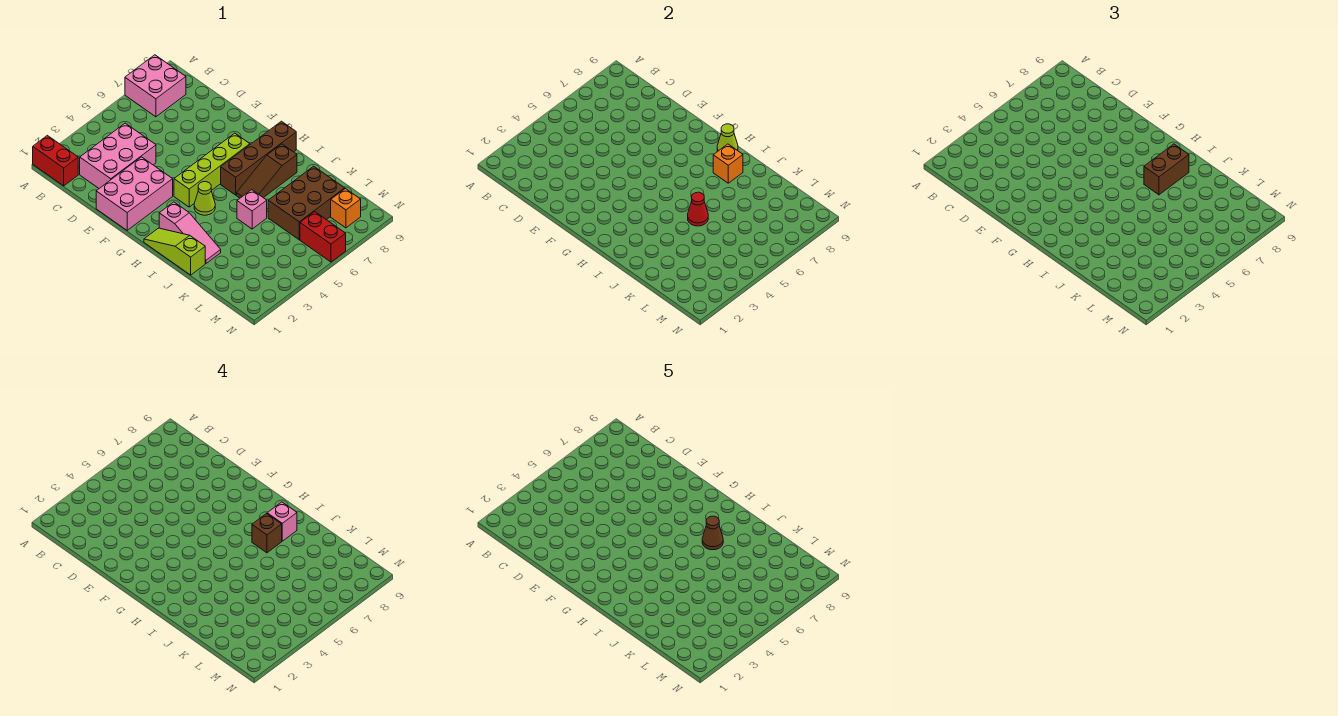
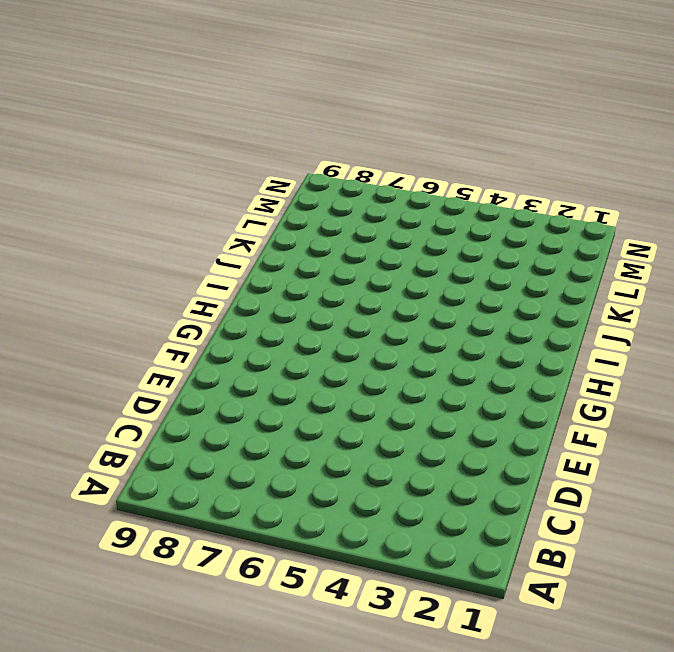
none -> red brick A1:B1 level 1
none -> pink brick A7:B8 level 1
none -> pink brick C2:D4 level 1

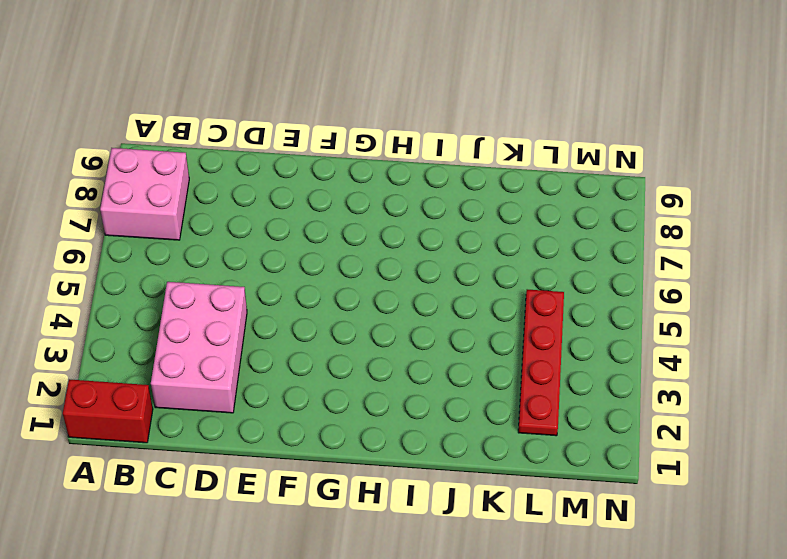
red plate L2:L5 level 1 -> none
none -> pink brick E1:F3 level 1
none -> lime brick G4:G7 level 1
none -> lime slope H1:J1 level 1 top J

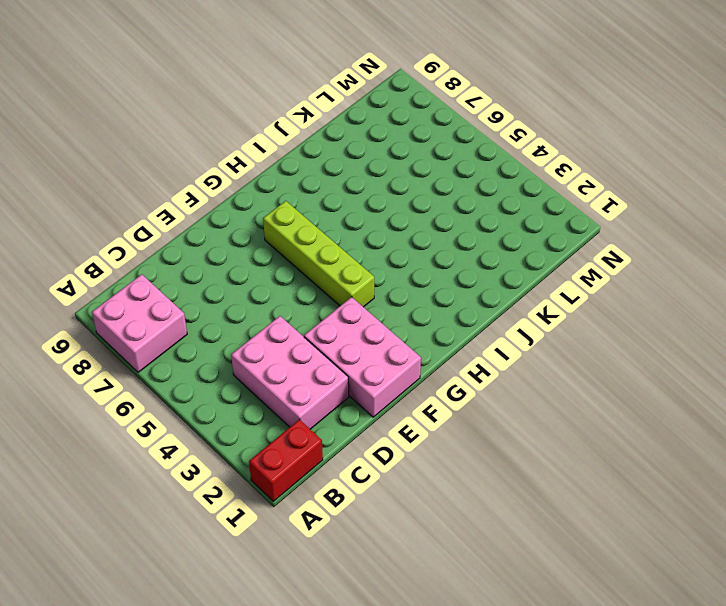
none -> lime slope H1:J1 level 1 top J
none -> pink slope H2:J2 level 1 top H
none -> lime cone H4 level 1

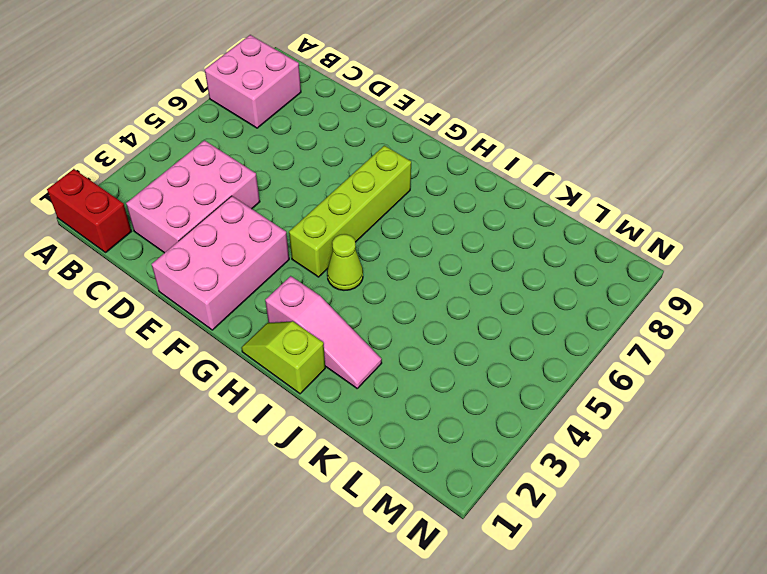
lime slope H1:I1 level 1 top I -> lime slope H1:J1 level 1 top J
none -> brown brick H6:H9 level 1
none -> brown slope I6:I8 level 1 top 8
none -> pink brick J5 level 1

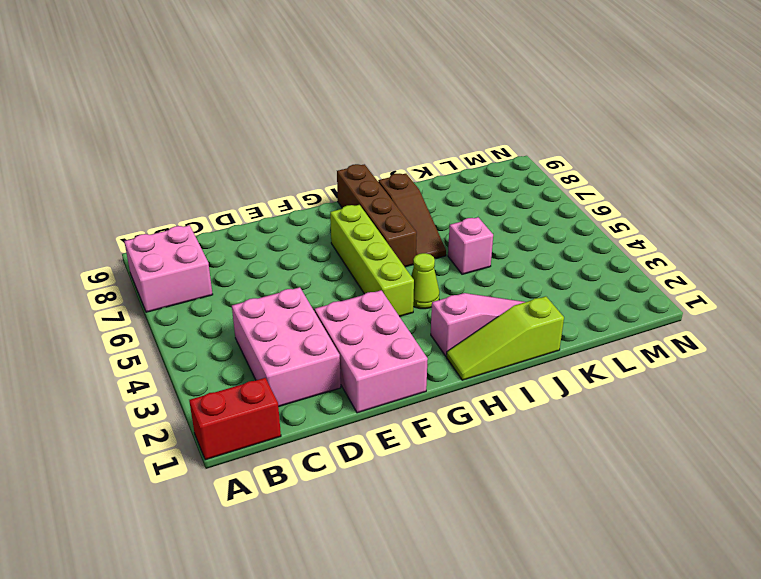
none -> brown brick K6:L8 level 1
none -> red brick M6:N6 level 1
none -> orange brick M8 level 1

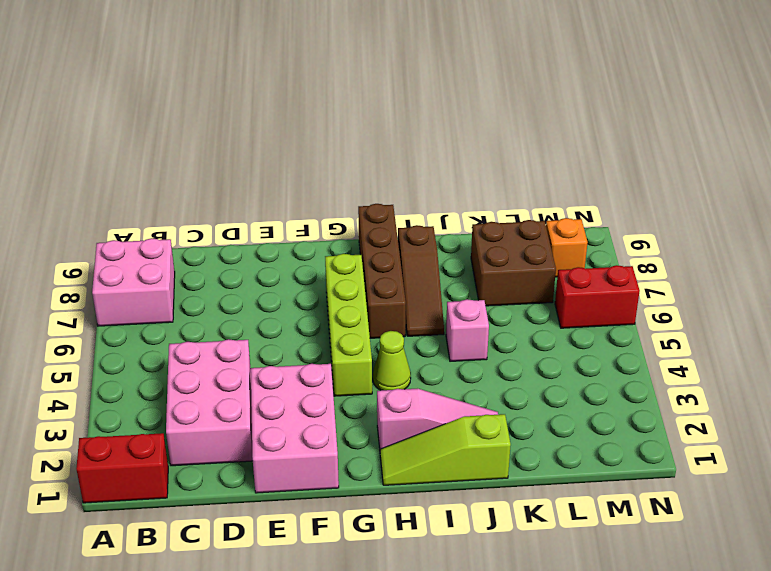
brown brick K7:L8 level 1 -> brown brick K6:L8 level 1
none -> lime cone H9 level 2
none -> orange brick I8 level 2
none -> red cone J5 level 2

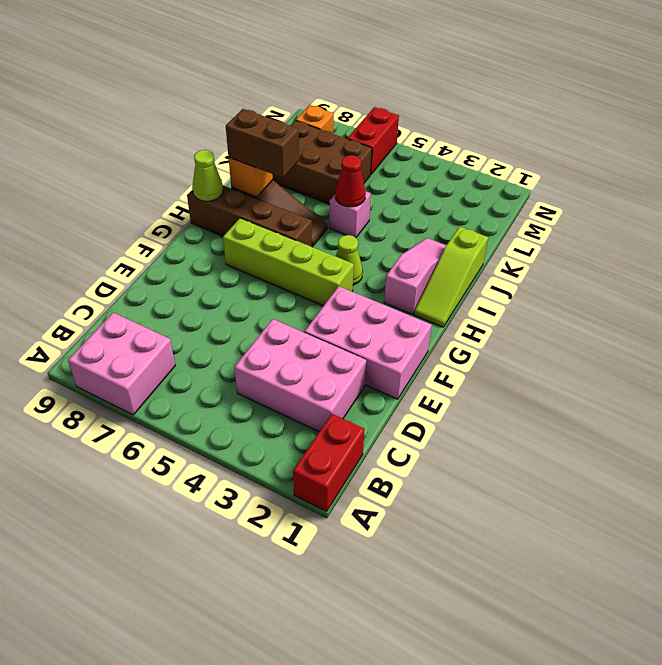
none -> brown brick I7 level 4
none -> pink brick I8 level 4
none -> brown cone I7 level 5

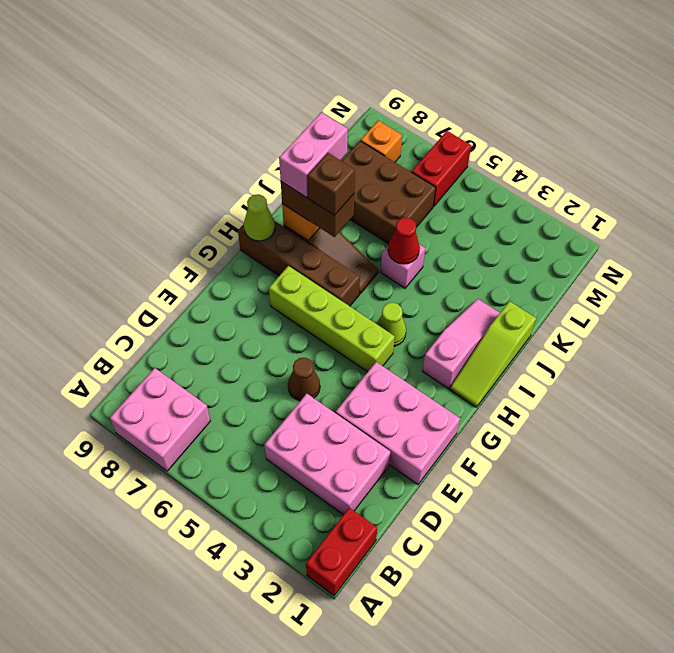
brown cone E5 level 1 -> brown cone I7 level 5
pink brick I8:J8 level 4 -> pink brick I8 level 4

